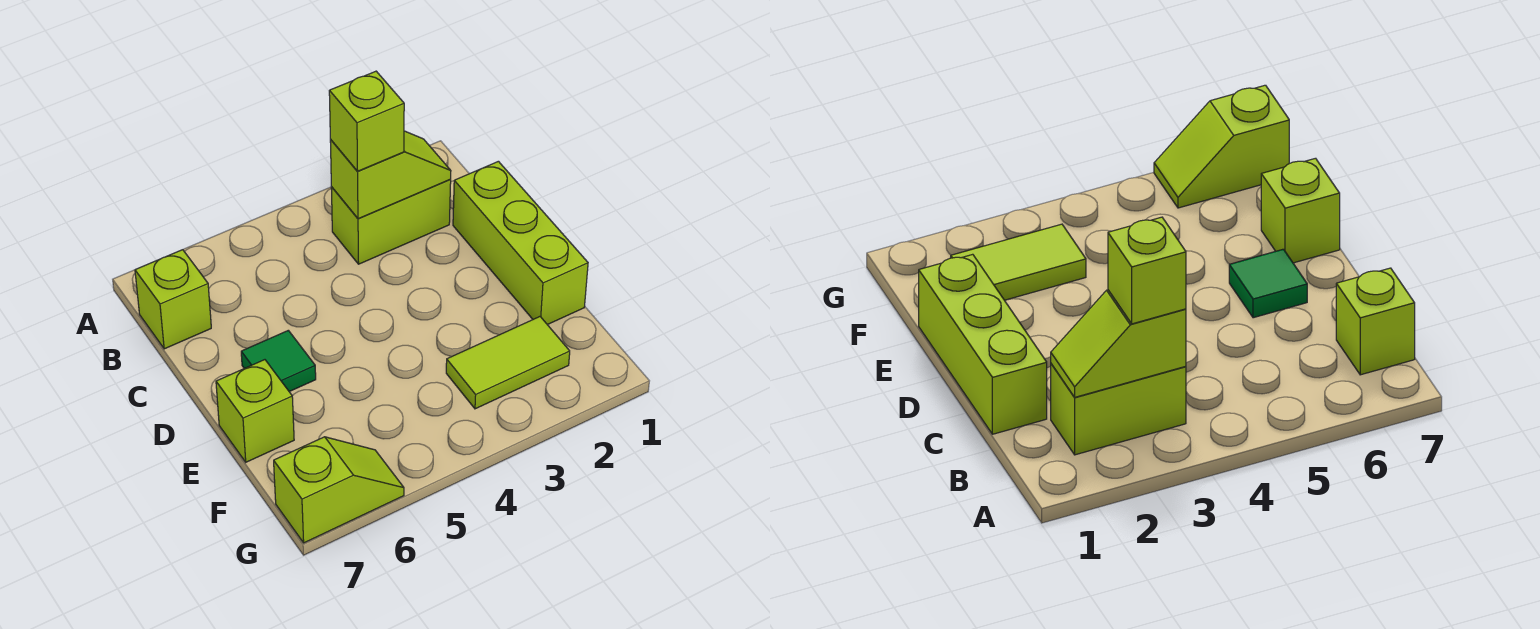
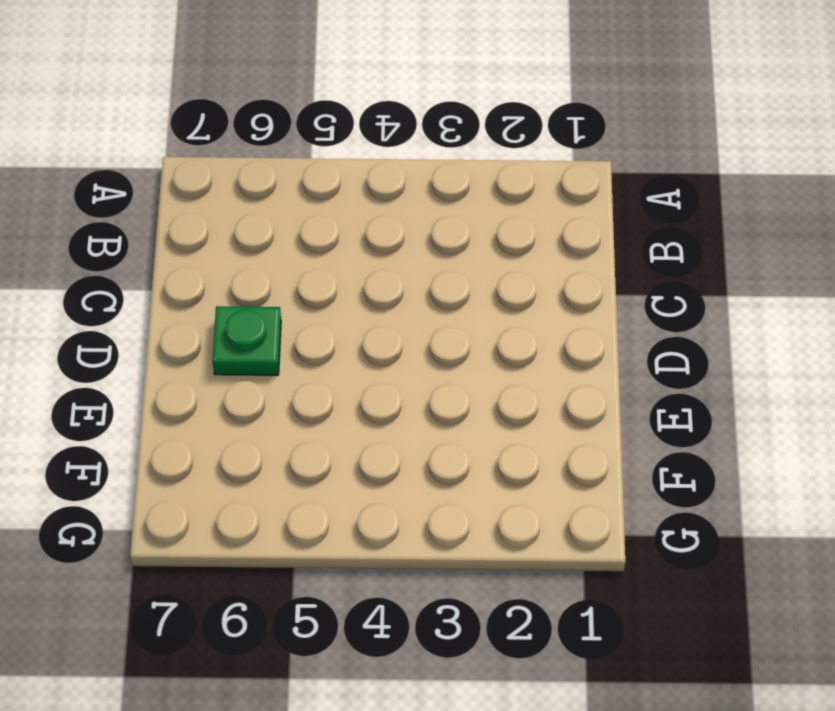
green plate D6 level 1 -> green tile D6 level 1
none -> lime brick B2:B3 level 1
none -> lime brick B7 level 1

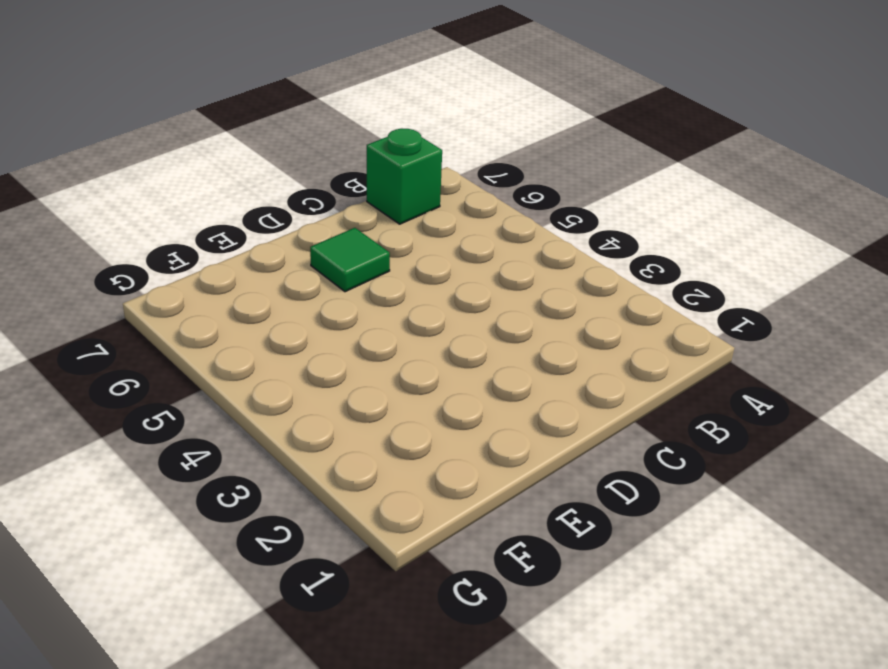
green brick B7 level 1 -> lime brick B7 level 1
none -> lime brick B2:B3 level 1
none -> lime brick C1:E1 level 1

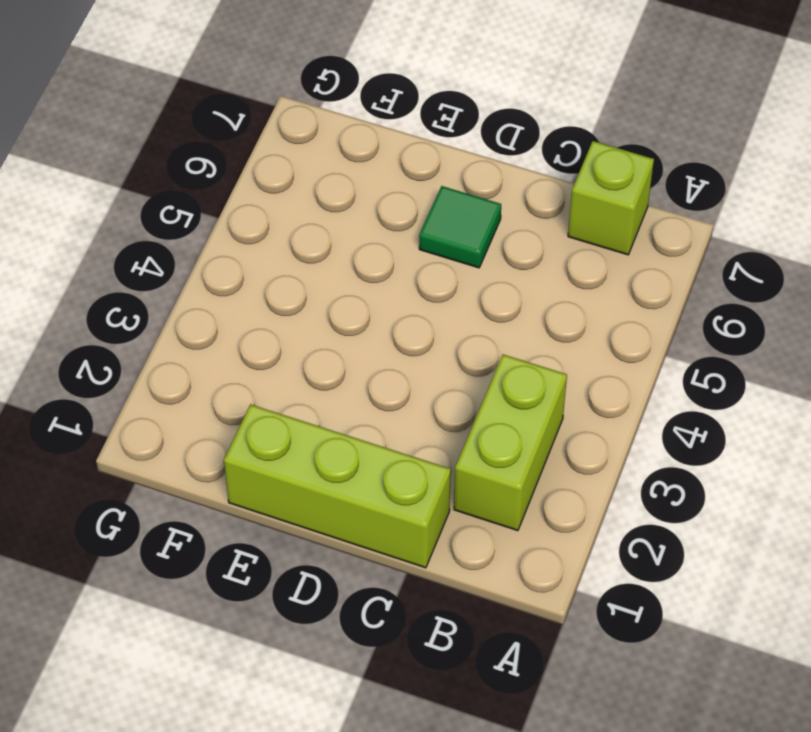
none -> lime brick E7 level 1
none -> lime tile F2:F3 level 1

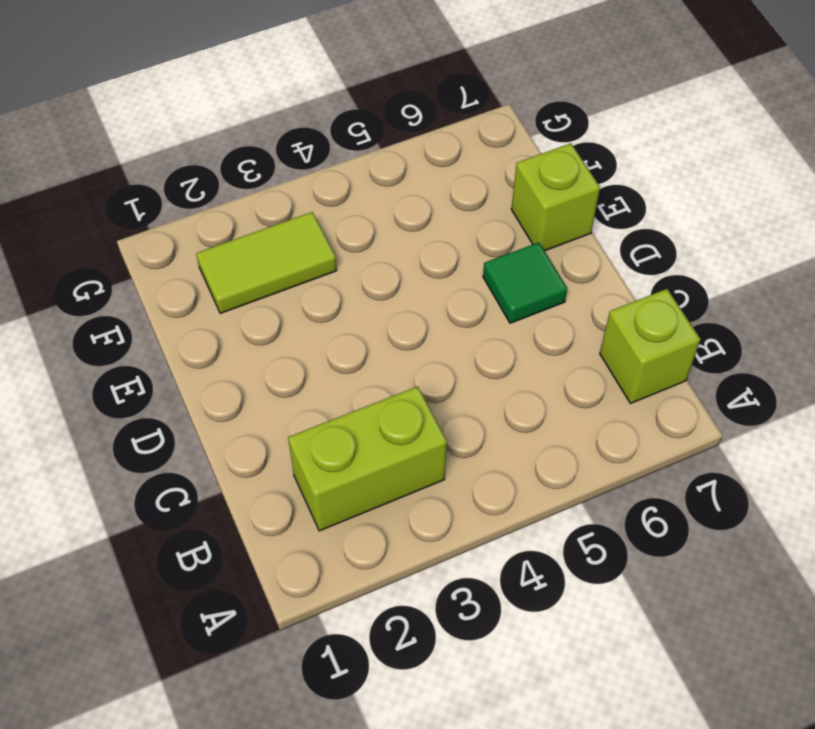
none -> lime brick C1:E1 level 1
none -> lime slope G6:G7 level 1 top 7

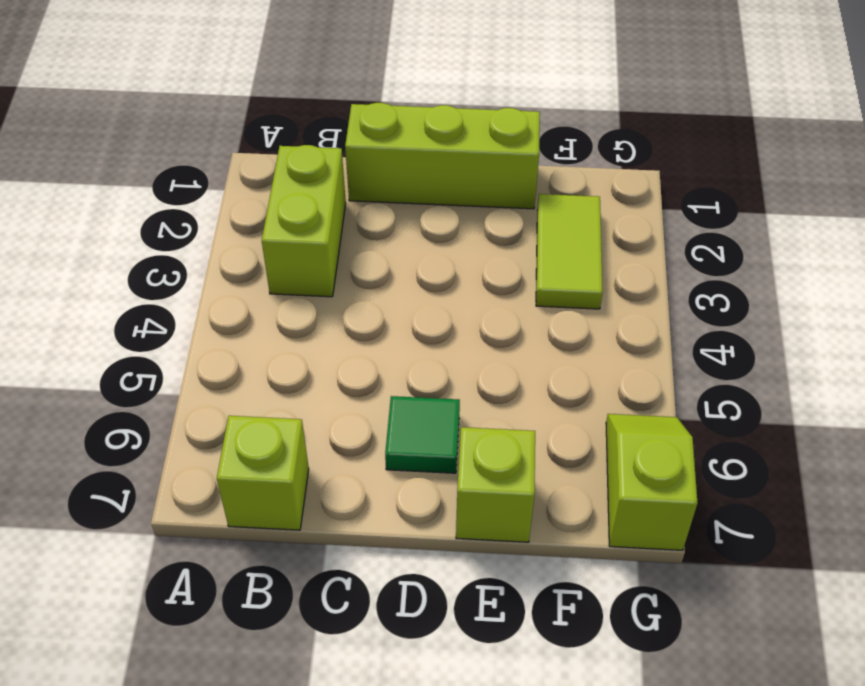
none -> lime slope B2:B3 level 2 top 3
none -> lime brick B3 level 3

